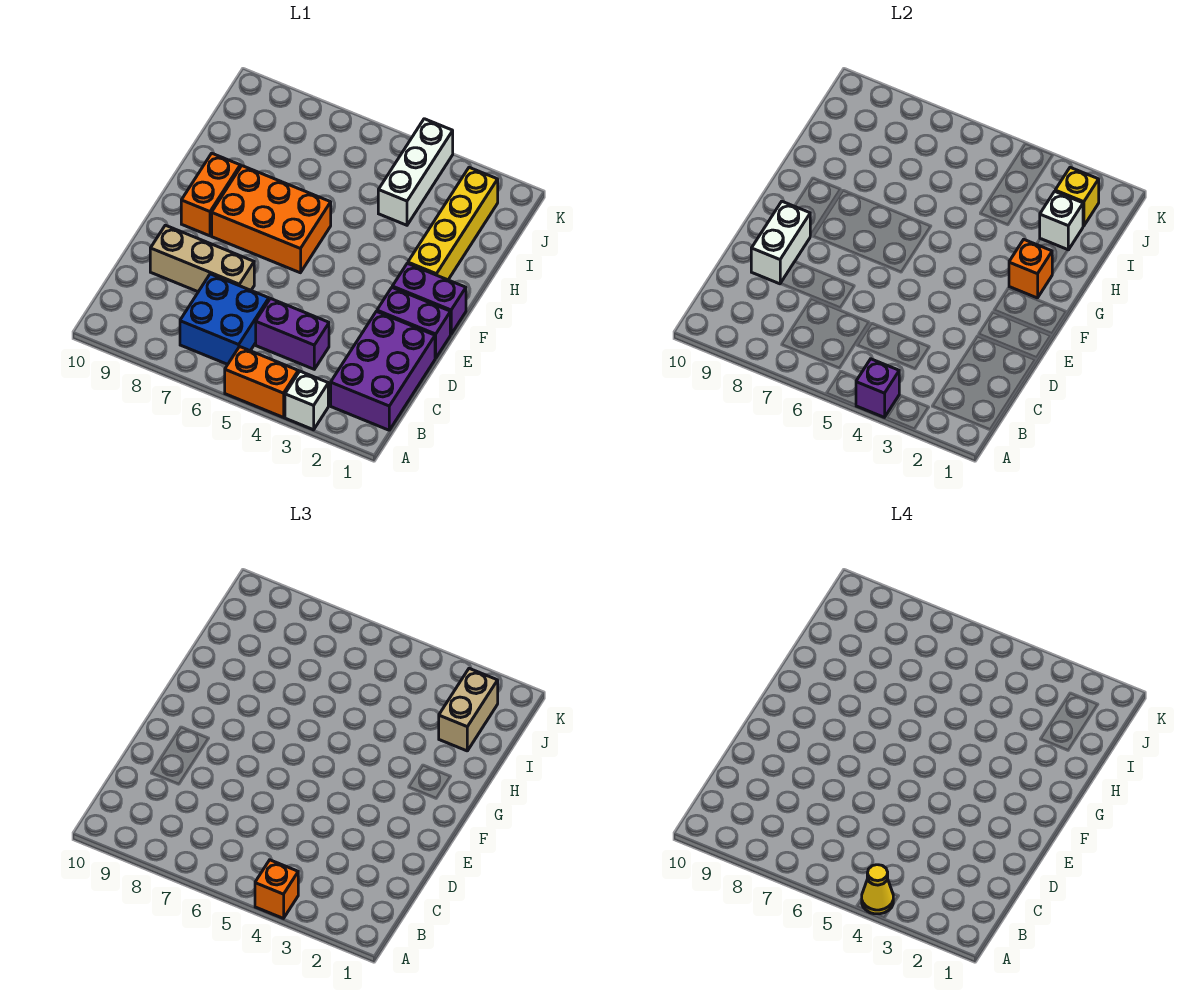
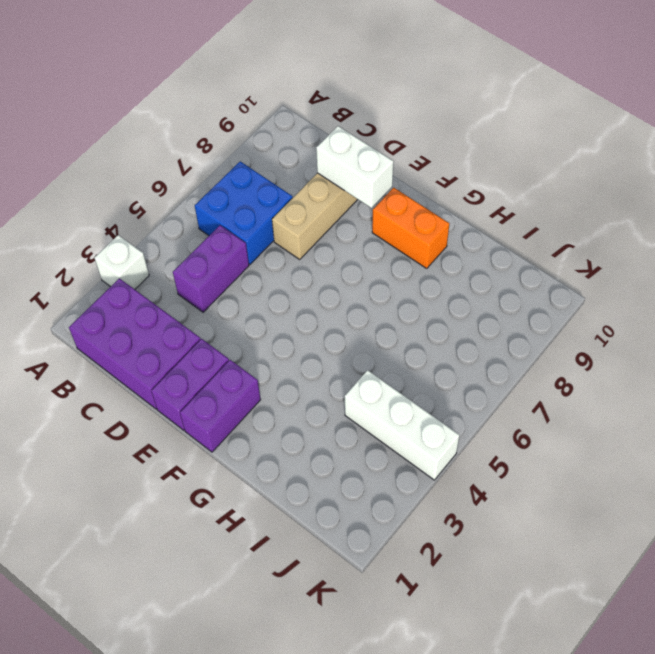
none -> orange brick A4:A5 level 1
none -> orange brick F6:G8 level 1
none -> yellow brick G2:J2 level 1

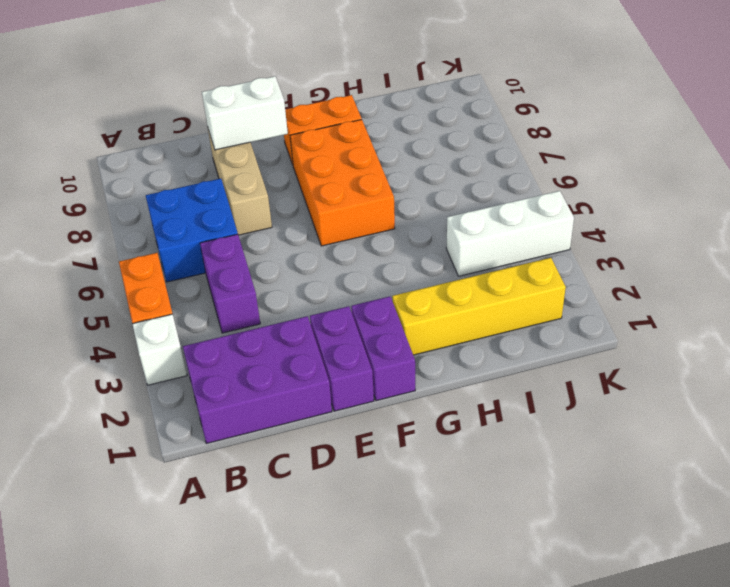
none -> purple brick A4 level 2
none -> orange brick G2 level 2
none -> white brick I2 level 2

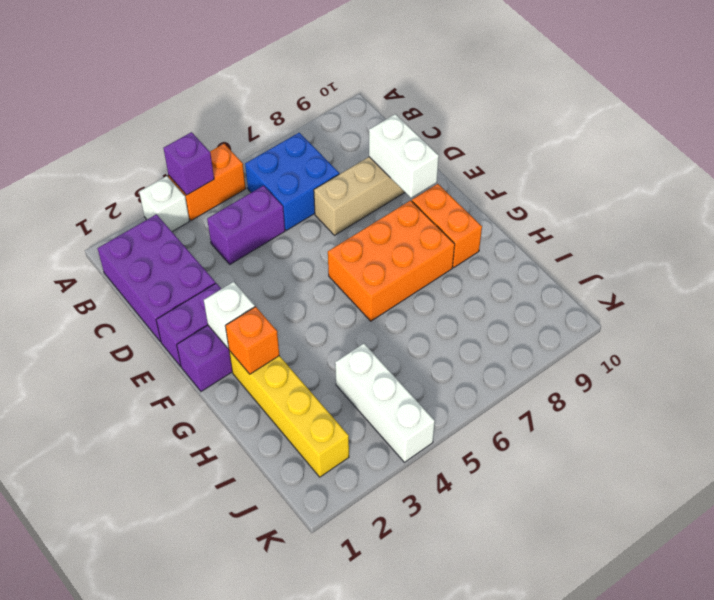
white brick F2 level 2 -> white brick I2 level 2
none -> yellow brick J2 level 2
none -> orange brick A4 level 3
none -> tan brick I2:J2 level 3

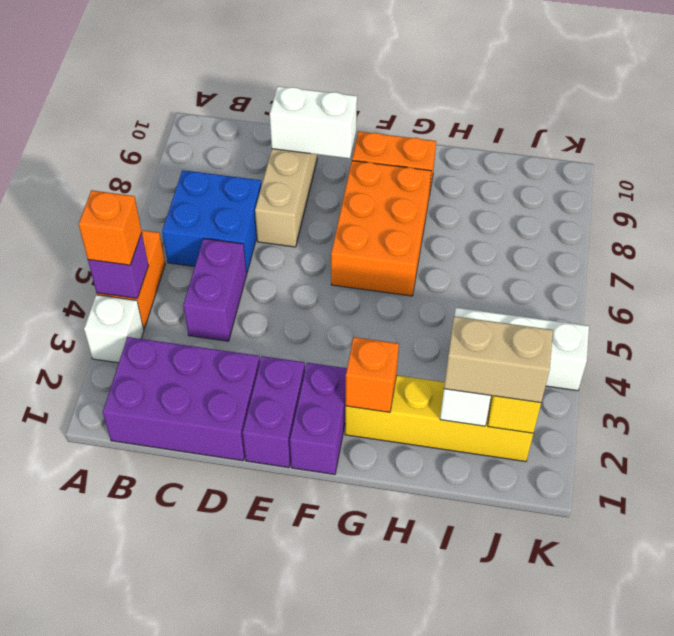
none -> yellow cone A4 level 4

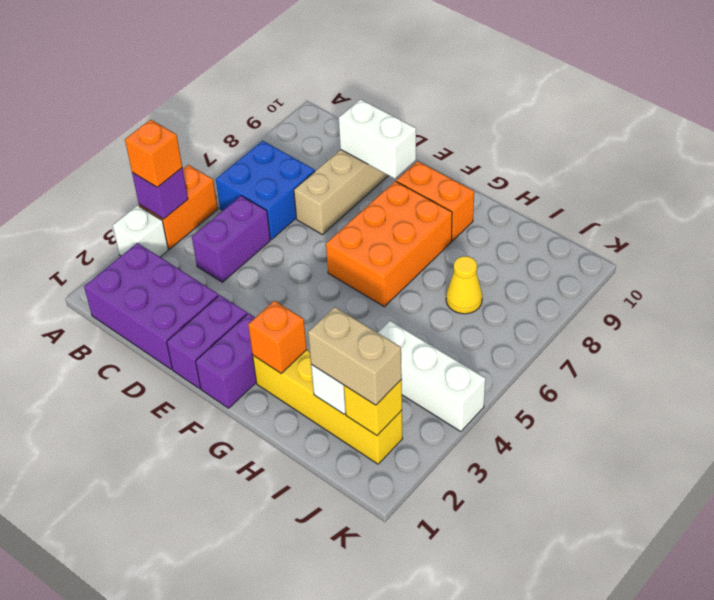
yellow cone I7 level 1 -> yellow cone A4 level 4

